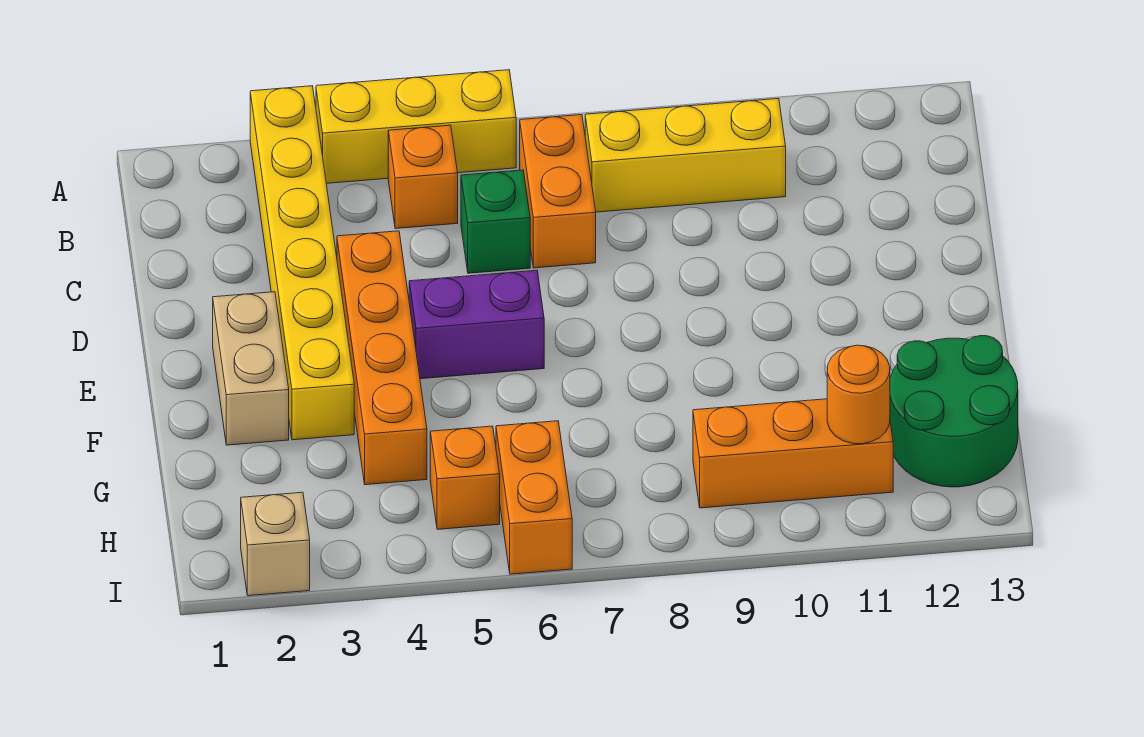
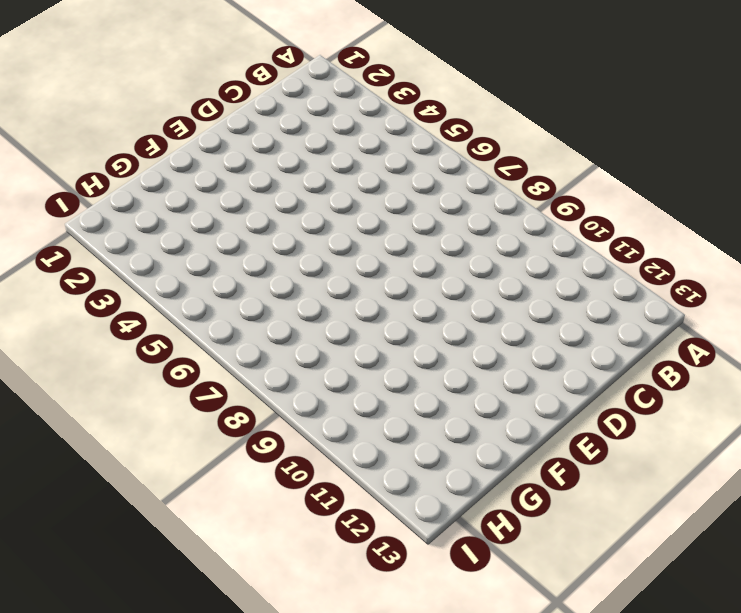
none -> yellow brick A3:F3 level 1
none -> yellow brick A4:A6 level 1
none -> orange brick B5 level 1

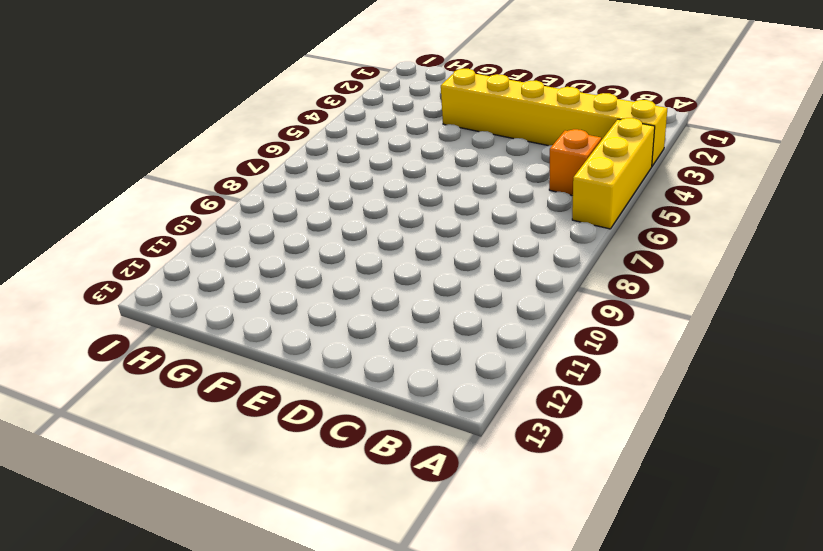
none -> orange brick B7:C7 level 1
none -> yellow brick B8:B10 level 1
none -> green brick C6 level 1

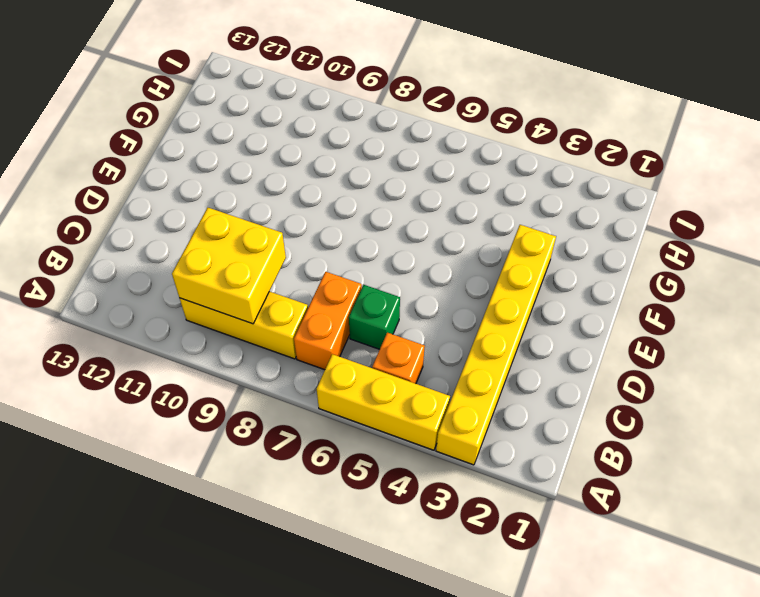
yellow brick B9:C10 level 2 -> none
none -> orange brick D4:G4 level 1
none -> tan brick E2:F2 level 1
none -> purple brick E5:E6 level 1

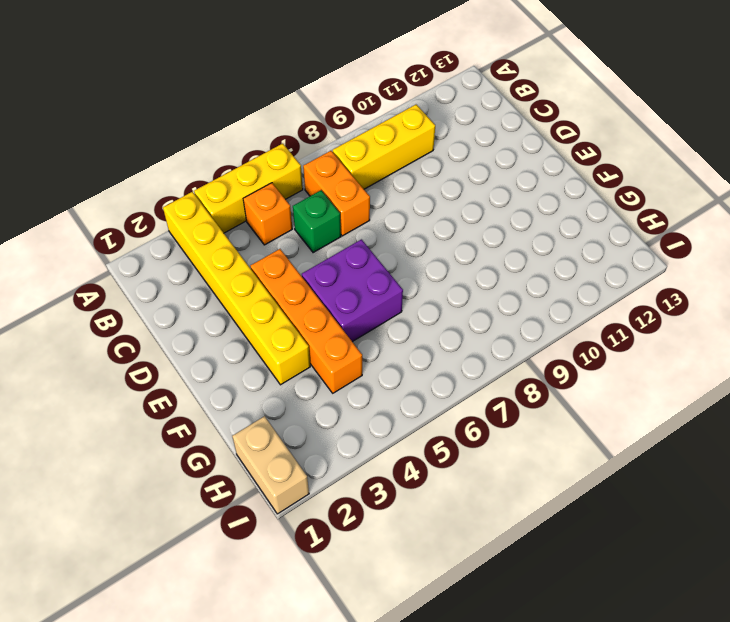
purple brick E5:F6 level 1 -> purple brick E5:E6 level 1
tan brick H1:I1 level 1 -> tan brick E2:F2 level 1
none -> green round brick G12:H13 level 1
none -> orange brick H5 level 1
none -> orange brick H6:I6 level 1

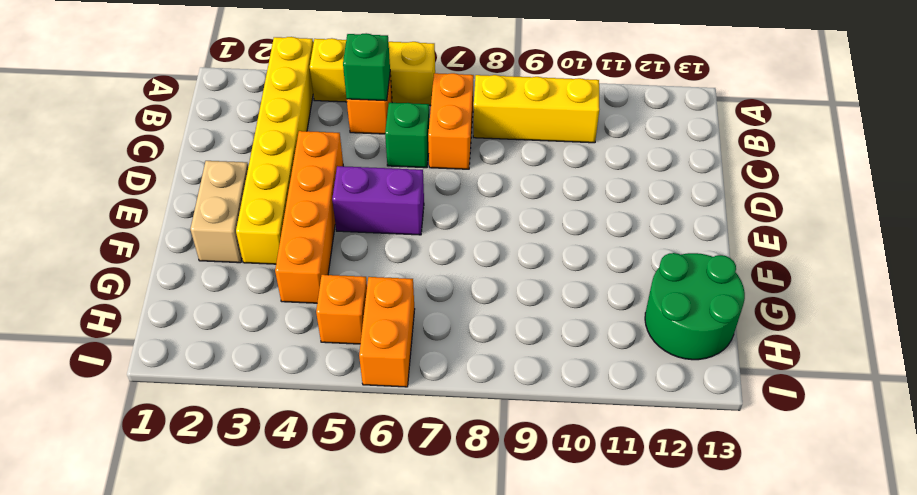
green brick B5 level 2 -> none
none -> orange brick H9:H11 level 1
none -> tan brick I2 level 1
none -> orange round brick H11 level 2

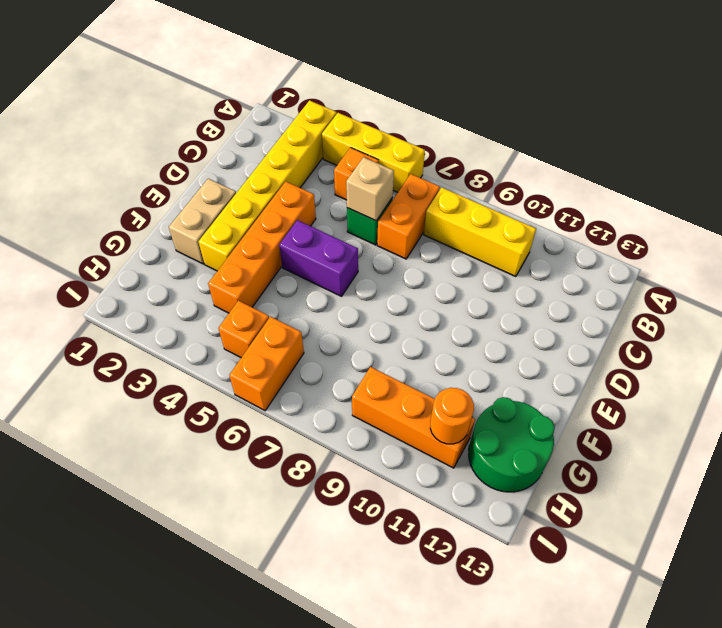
tan brick C6 level 2 -> tan brick I2 level 1

